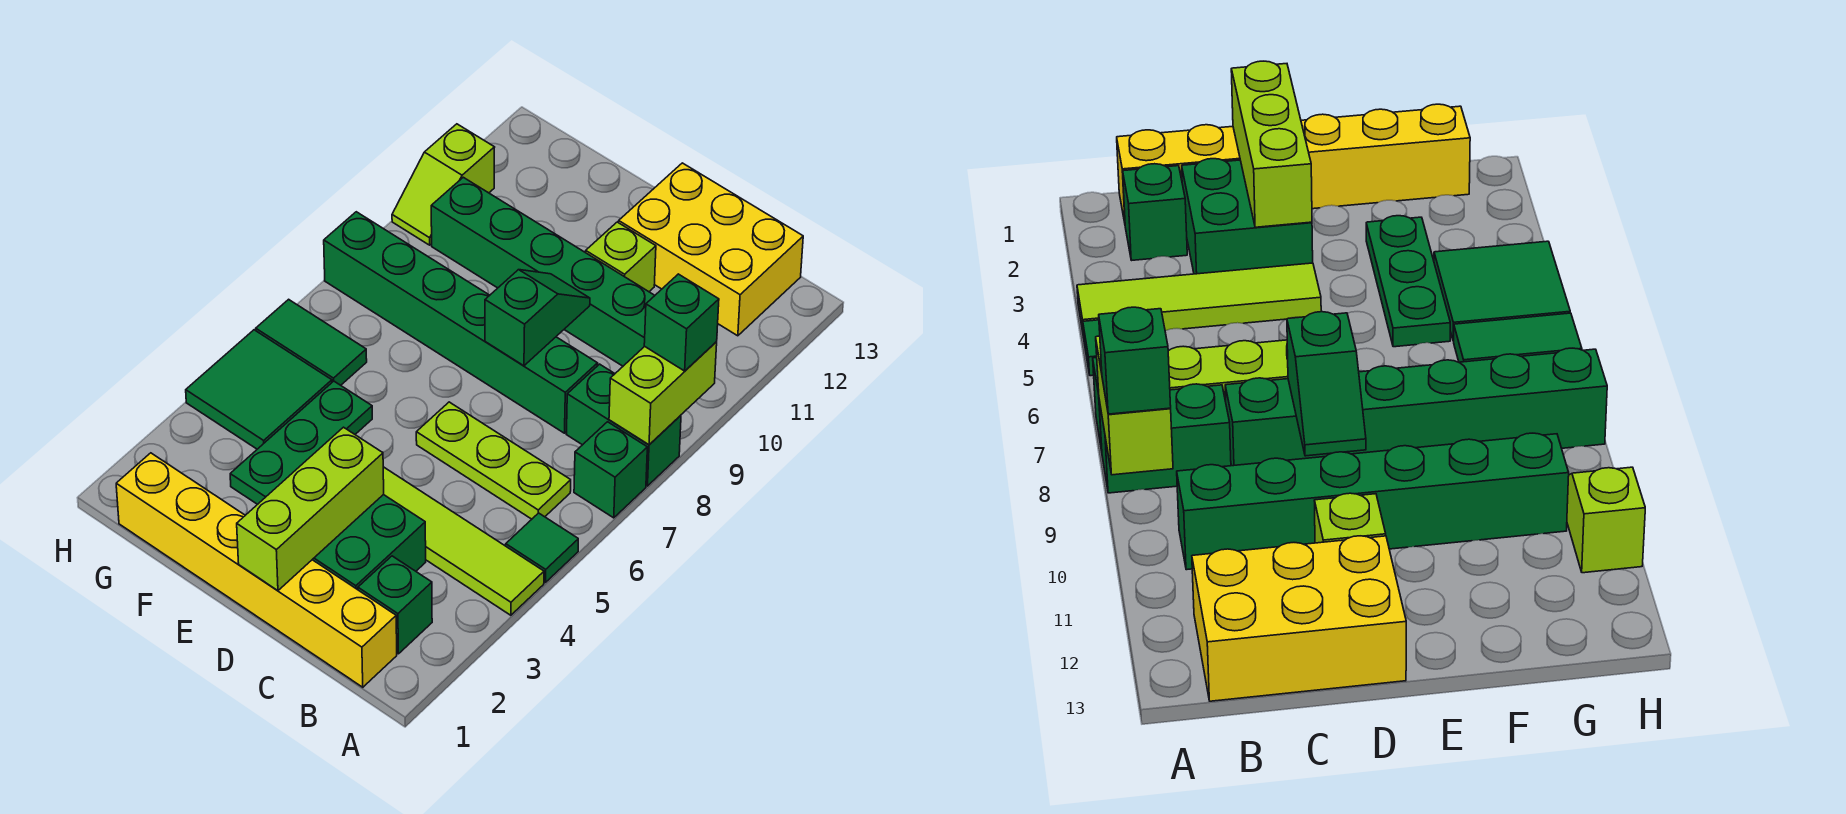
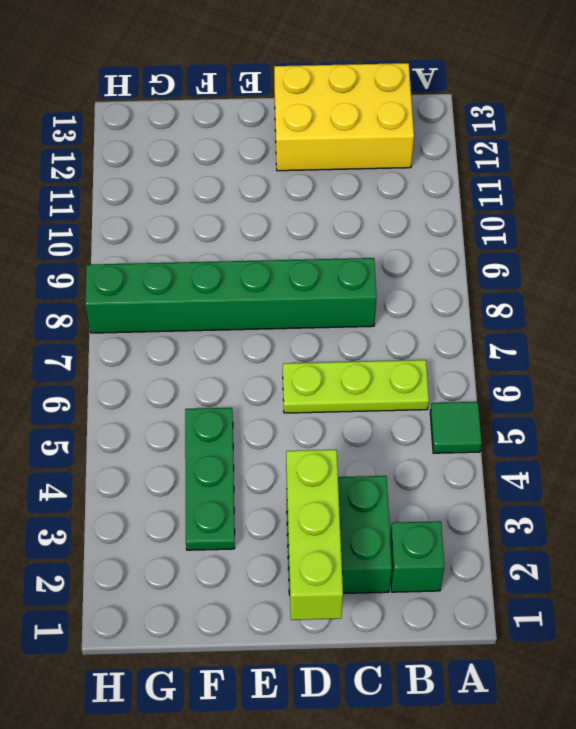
none -> lime tile A4:D4 level 1
none -> green brick A7 level 1
none -> green brick A8:B8 level 1

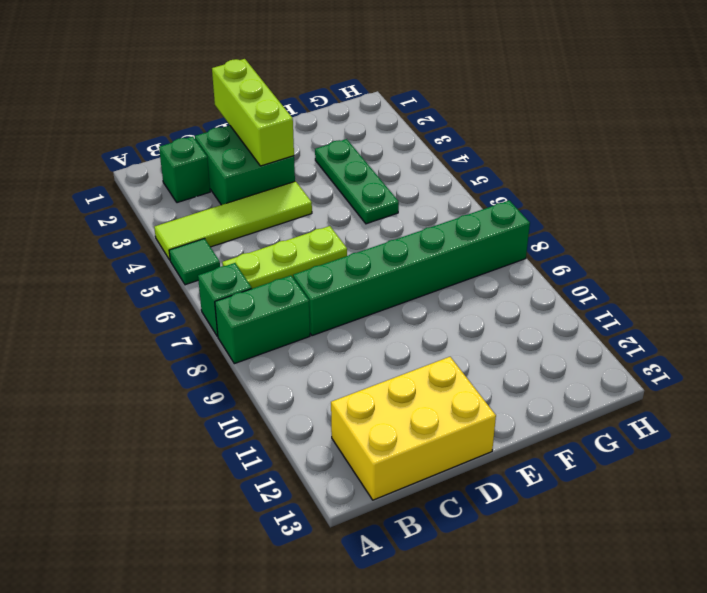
none -> yellow brick B1:G1 level 1
none -> green brick B10:G10 level 1
none -> lime brick D11 level 1

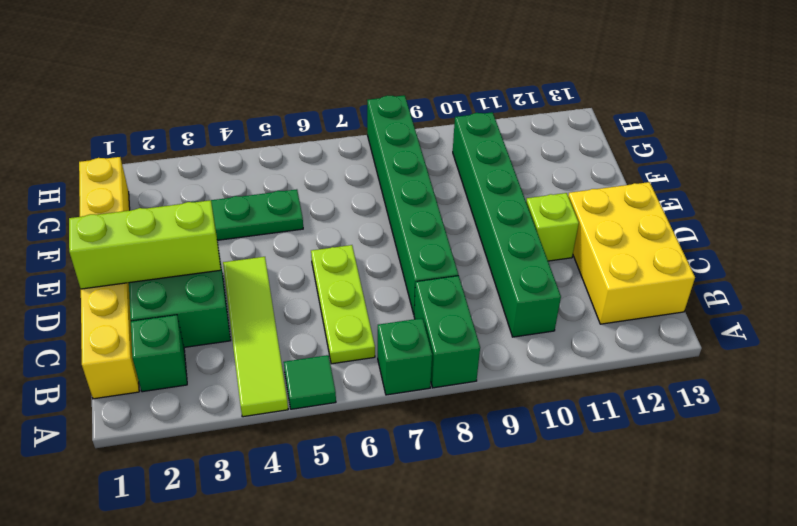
none -> green tile G4:H5 level 1
none -> green tile G6:H6 level 1
none -> lime slope H10:H11 level 1 top 11

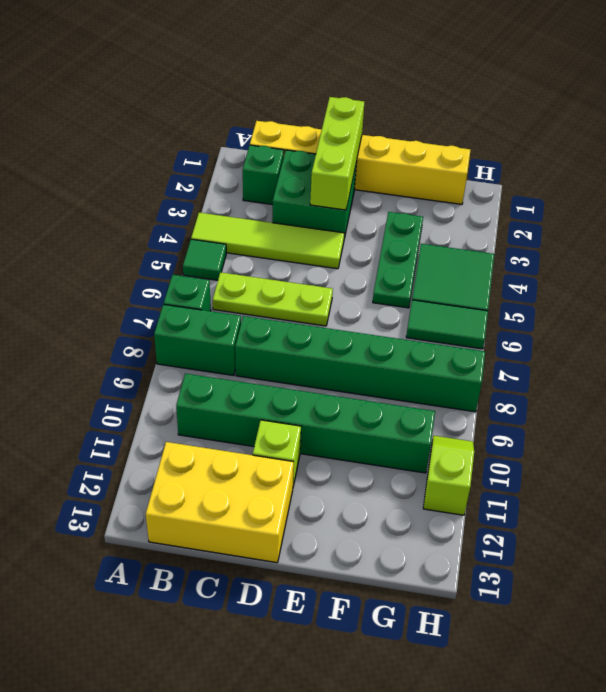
none -> lime brick A8:A9 level 2
none -> green slope D8:D9 level 2 top 8
none -> green brick A9 level 3

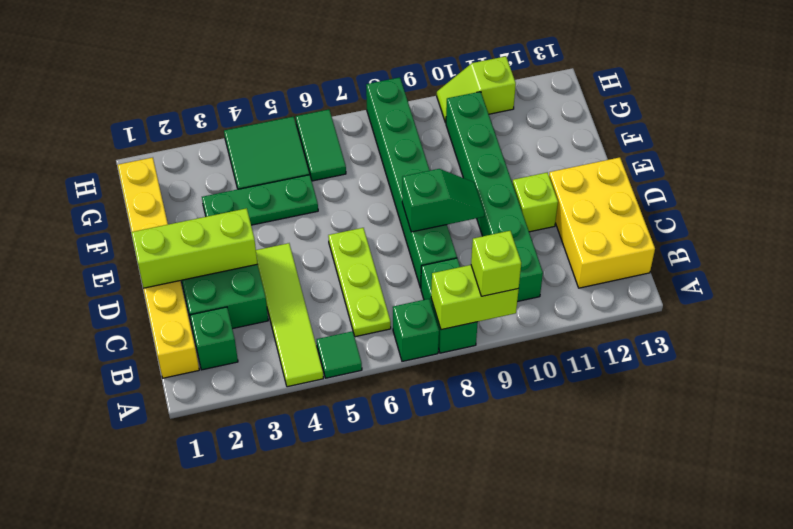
lime brick A9 level 3 -> green brick A9 level 3

